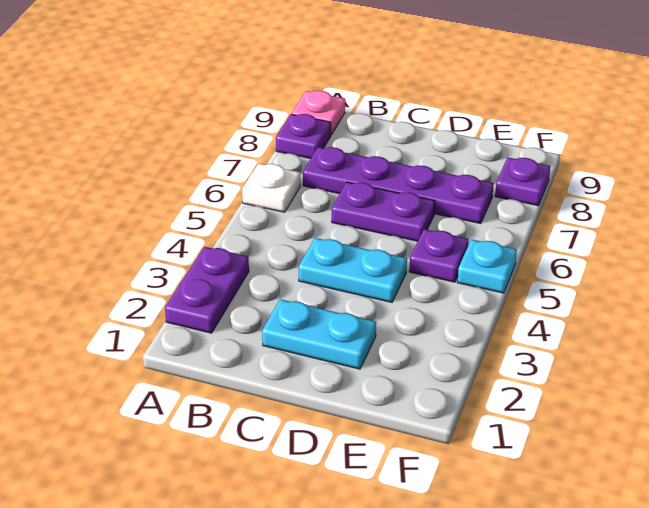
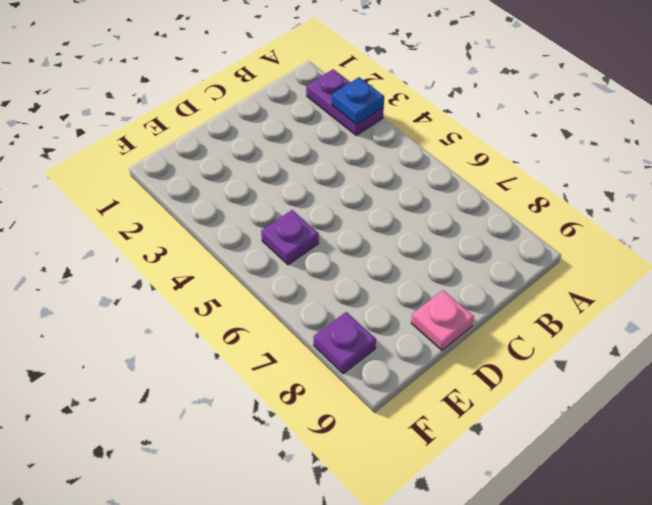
blue plate A3 level 2 -> none
pink plate D9 level 1 -> pink plate A9 level 1
none -> white plate A6 level 1
none -> purple plate A8 level 1

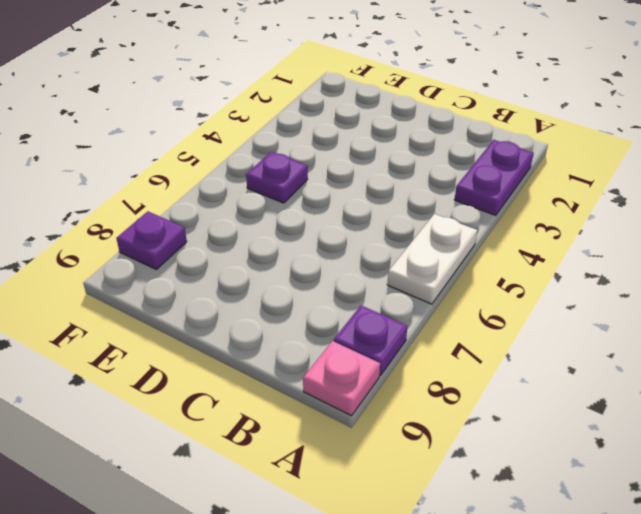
white plate A5:A6 level 1 -> white plate A6 level 1
none -> purple plate B7:E7 level 1
none -> cyan plate C2:D2 level 1

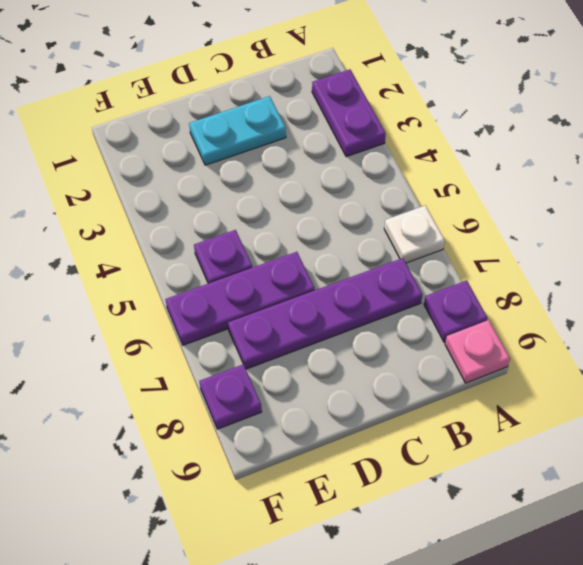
purple plate D6:F6 level 1 -> purple plate C6:D6 level 1
none -> cyan plate C4:D4 level 1
none -> cyan plate F5 level 1

